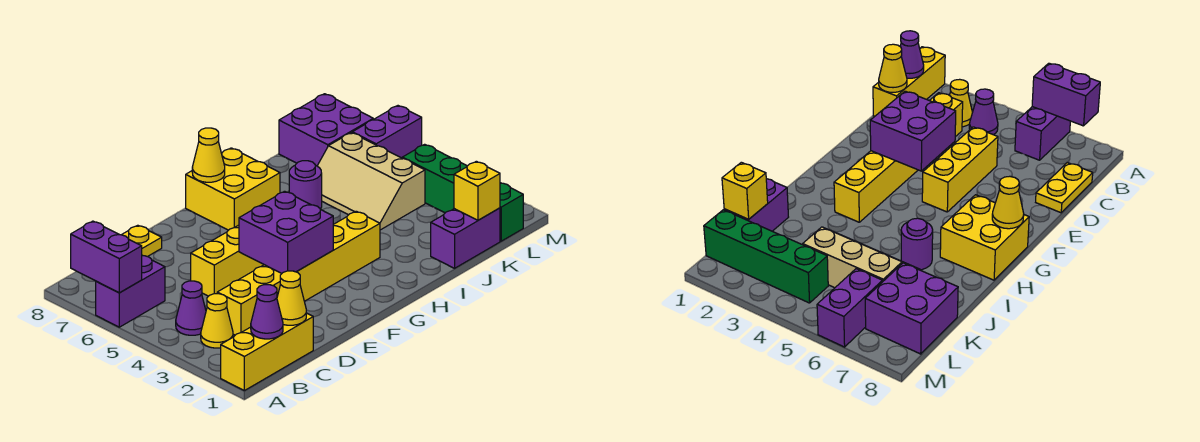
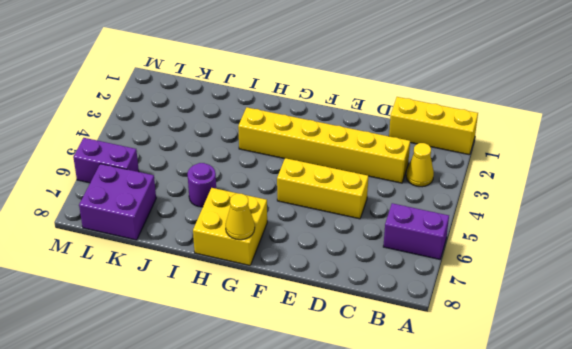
none -> purple cone B4 level 1
none -> yellow plate C8:D8 level 1
none -> purple brick J1:K1 level 1

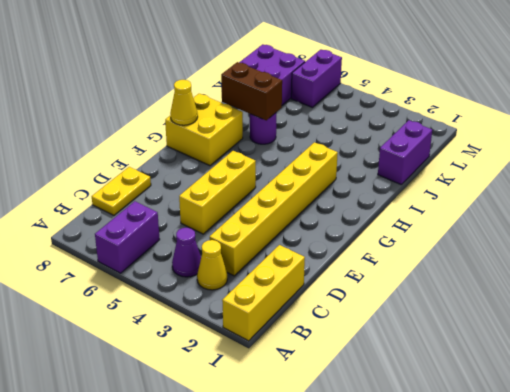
brown brick I6:I7 level 2 -> none
none -> tan slope J4:K6 level 1 top K
none -> green brick L1:L4 level 1
none -> purple brick A6:A7 level 2

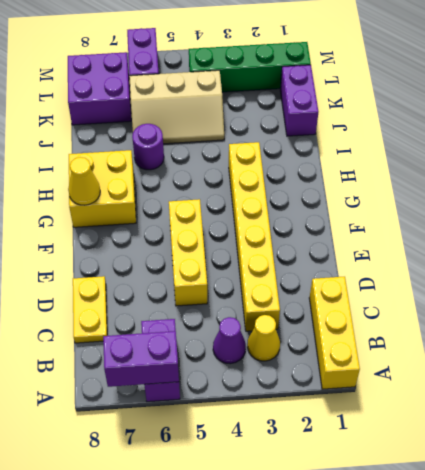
none -> purple cone B1 level 2
none -> yellow cone C1 level 2
none -> purple brick E3:F4 level 2

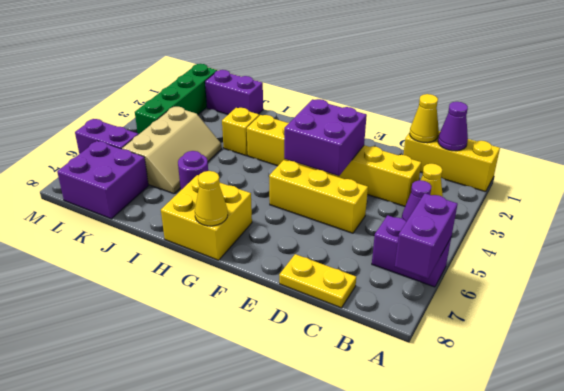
yellow brick I3 level 1 -> yellow brick K1 level 2

